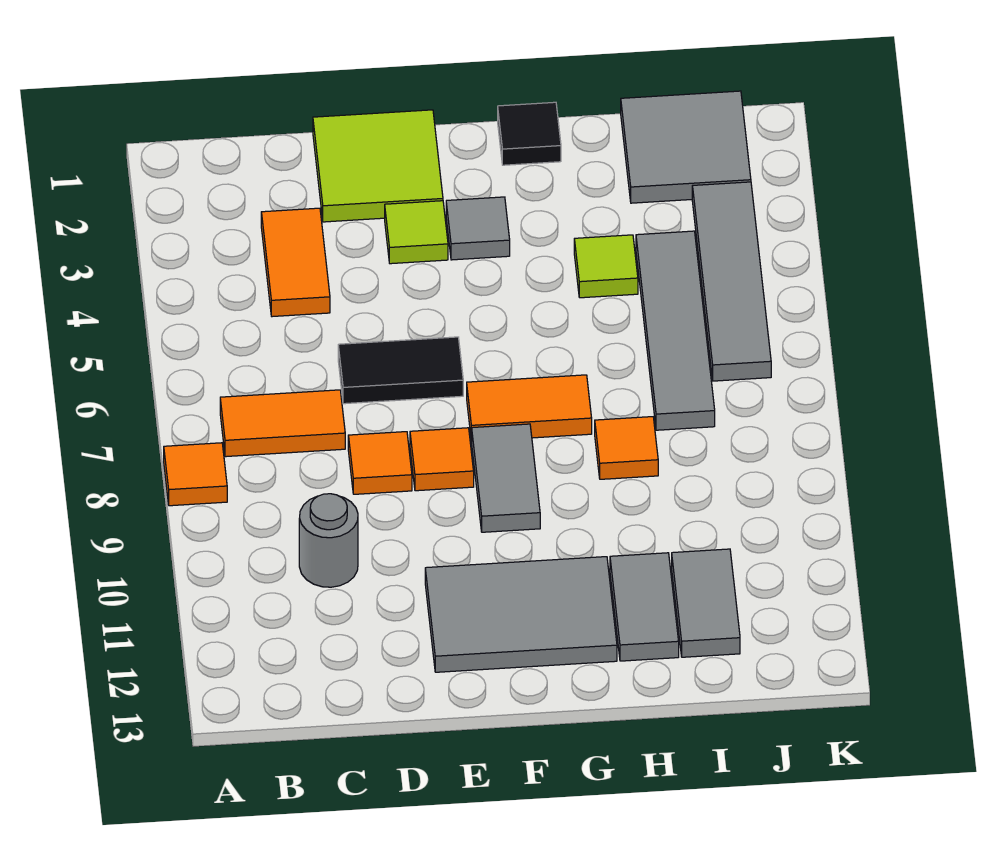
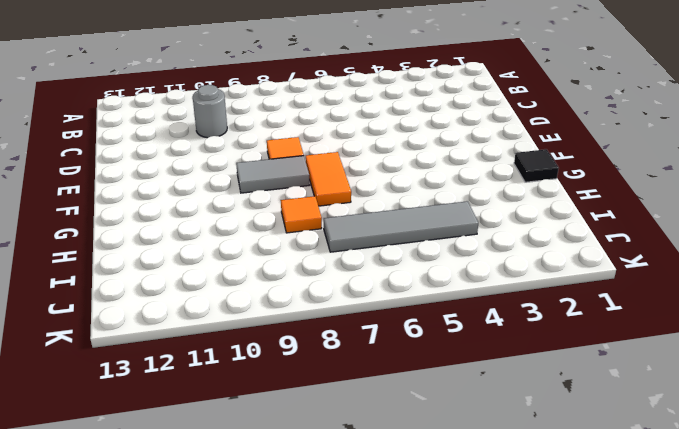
none -> orange tile A8 level 1
none -> orange tile B7:C7 level 1
none -> orange tile C3:C4 level 1

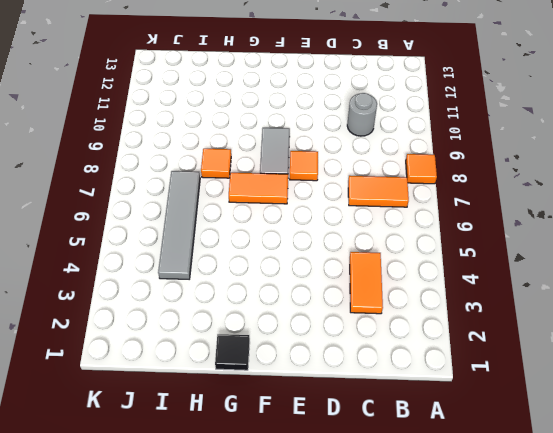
none -> lime tile D1:E2 level 1
none -> black tile D6:E6 level 1
none -> orange tile D8 level 1

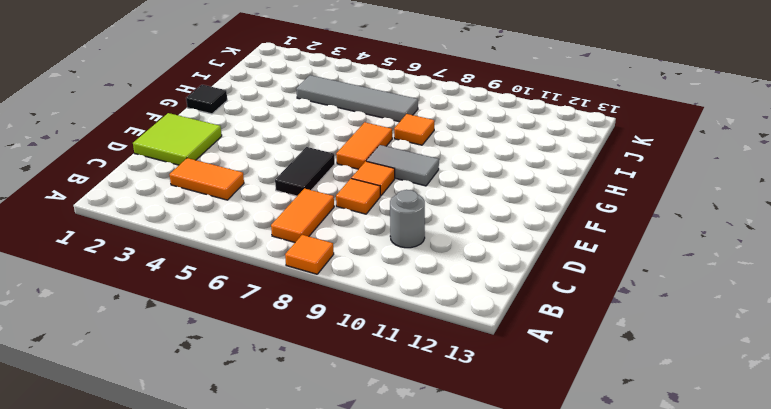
none -> lime tile E3 level 1
none -> grey tile E11:G12 level 1
none -> grey tile F3 level 1

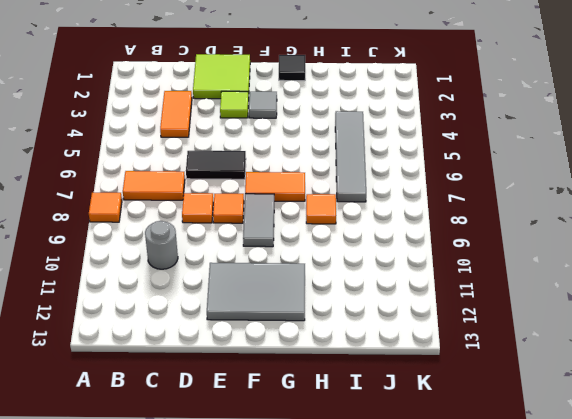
none -> lime tile H4 level 1
none -> grey tile H11:H12 level 1
none -> grey tile I1:J2 level 1

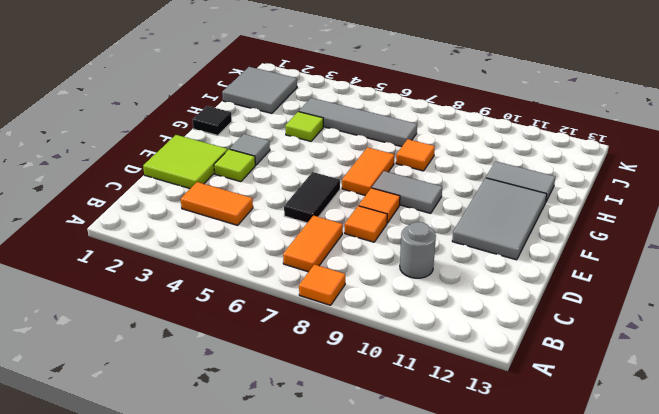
none -> grey tile I11:I12 level 1
none -> grey tile J3:J6 level 1

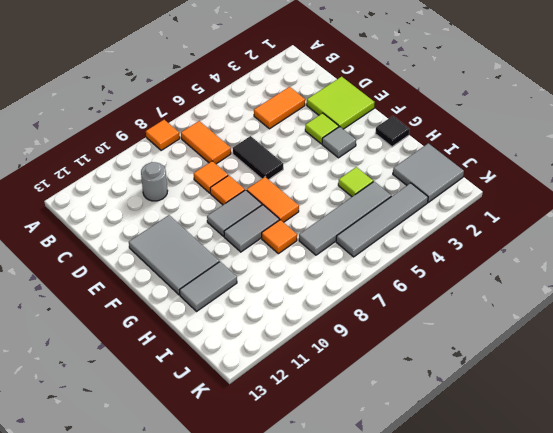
grey tile G8:G9 level 1 -> grey tile I11:I12 level 1

